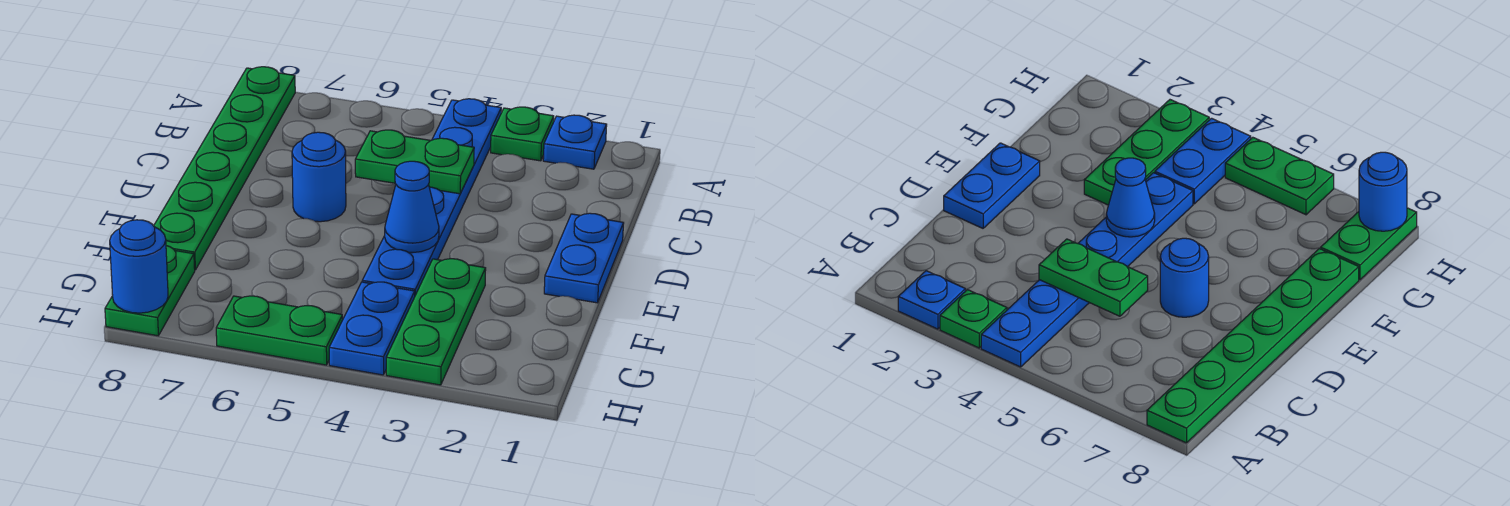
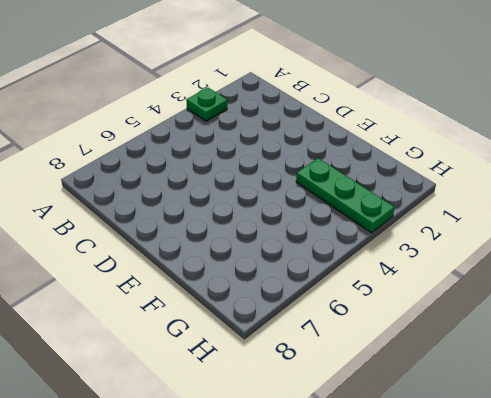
none -> blue plate A2 level 1
none -> blue plate A4:F4 level 1
none -> green plate A8:F8 level 1

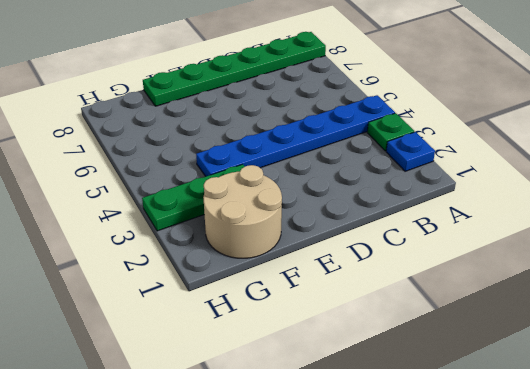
tan round brick F1:G2 level 1 -> none
none -> blue plate D1:E1 level 1
none -> blue round brick D6 level 1
none -> blue plate G4:H4 level 1

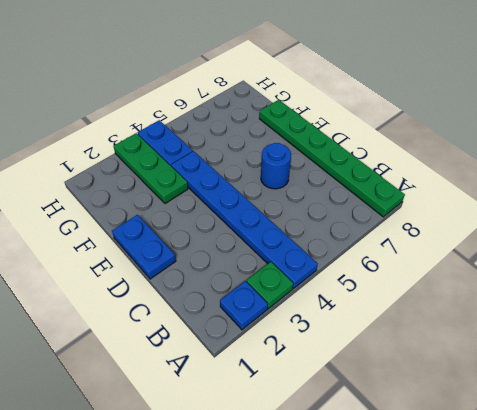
none -> green plate G8:H8 level 1
none -> green plate H5:H6 level 1
none -> green plate C4:C5 level 2

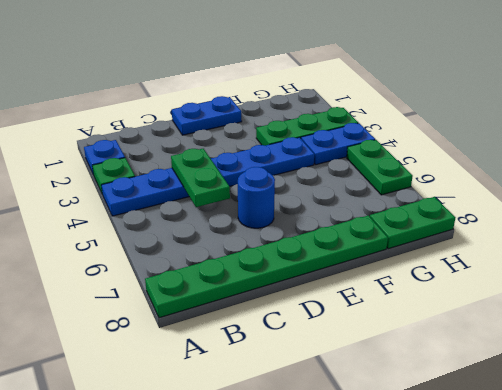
none -> blue cone E4 level 2
none -> blue round brick H8 level 2

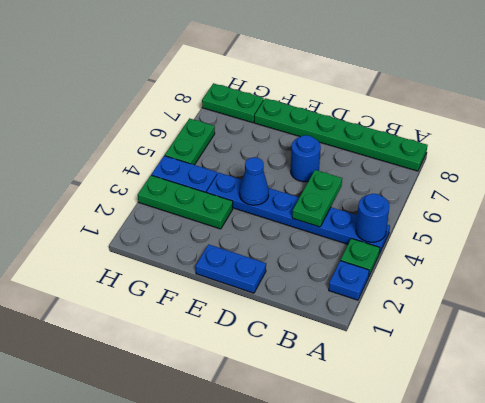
blue round brick A4 level 2 -> blue round brick H8 level 2

